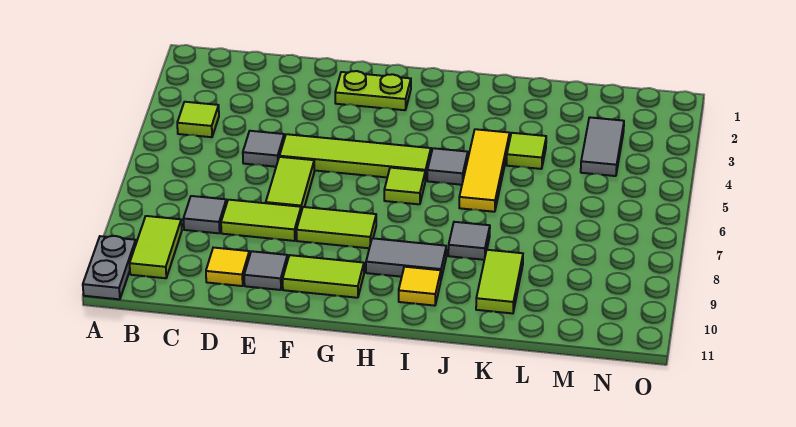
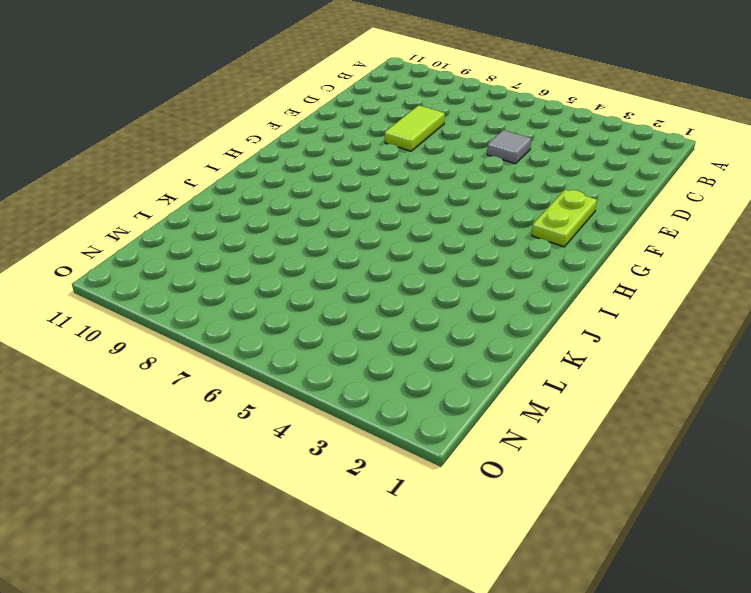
none -> grey plate A10:A11 level 1
none -> lime tile B4 level 1
none -> lime tile B9:B10 level 1

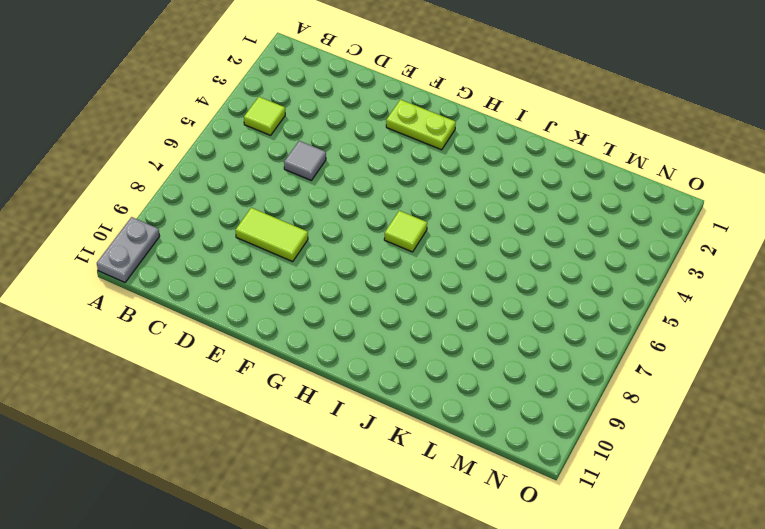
none -> lime tile B9:B10 level 1
none -> grey tile C8 level 1
none -> yellow tile D10 level 1

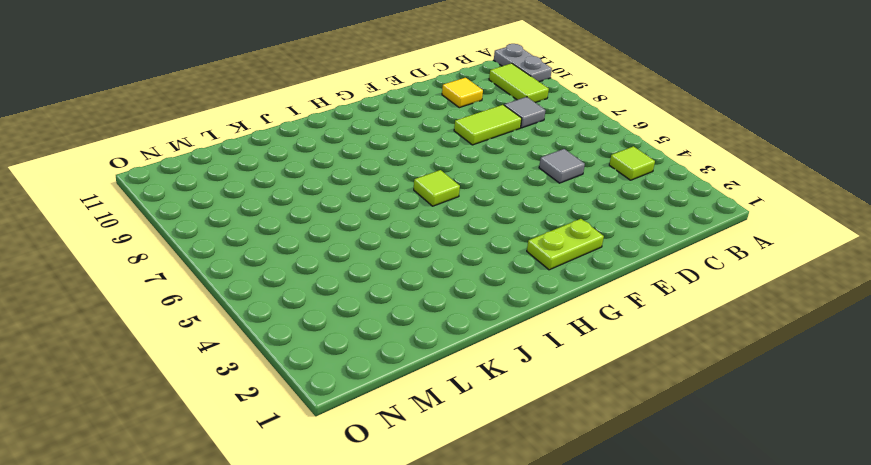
none -> lime tile E5:H5 level 1
none -> lime tile E6:E7 level 1
none -> grey tile E10 level 1

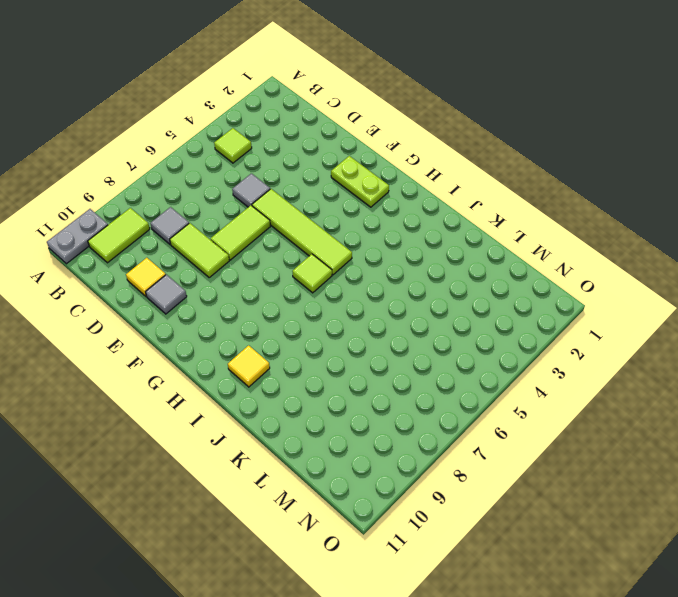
none -> lime tile F8:G8 level 1
none -> lime tile F10:G10 level 1
none -> grey tile H9:I9 level 1

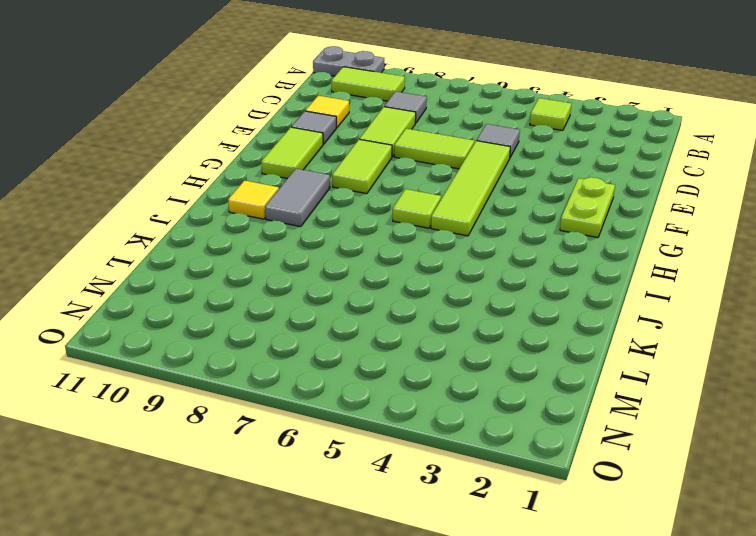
none -> grey tile I5 level 1
none -> yellow tile J4:J6 level 1
none -> grey tile J8 level 1

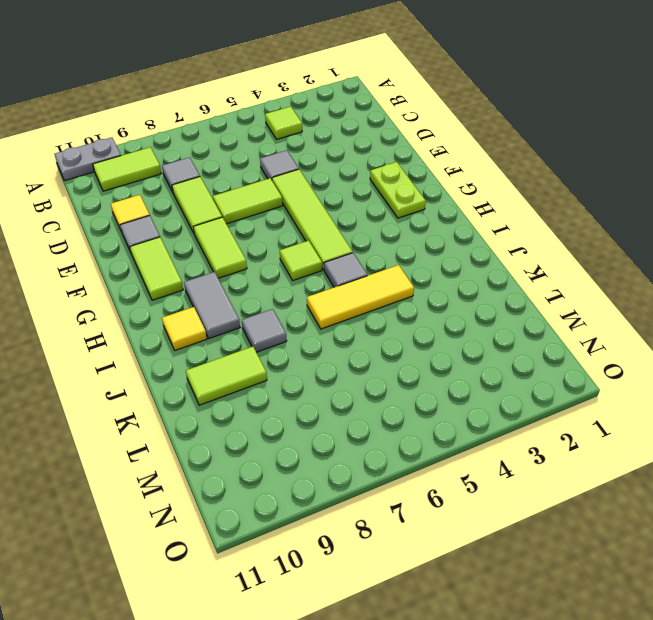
none -> lime tile K4 level 1
none -> grey tile M3:M4 level 1

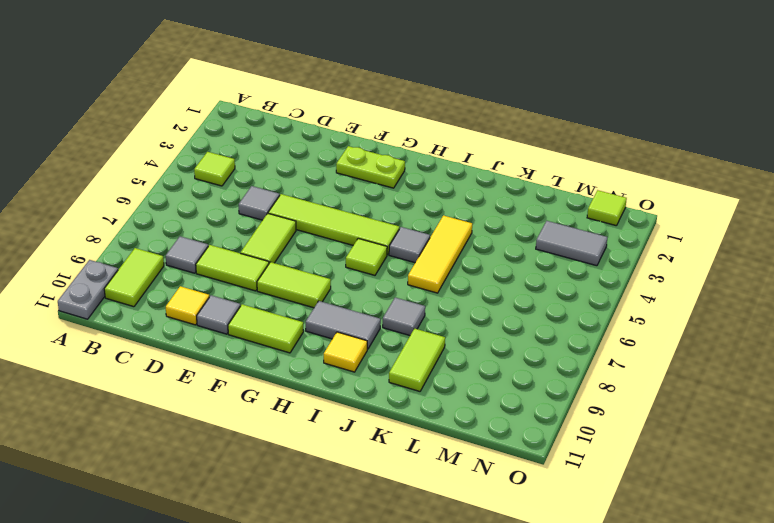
grey tile M3:N3 level 1 -> grey tile M3:M4 level 1
lime tile N1 level 1 -> lime tile K4 level 1

